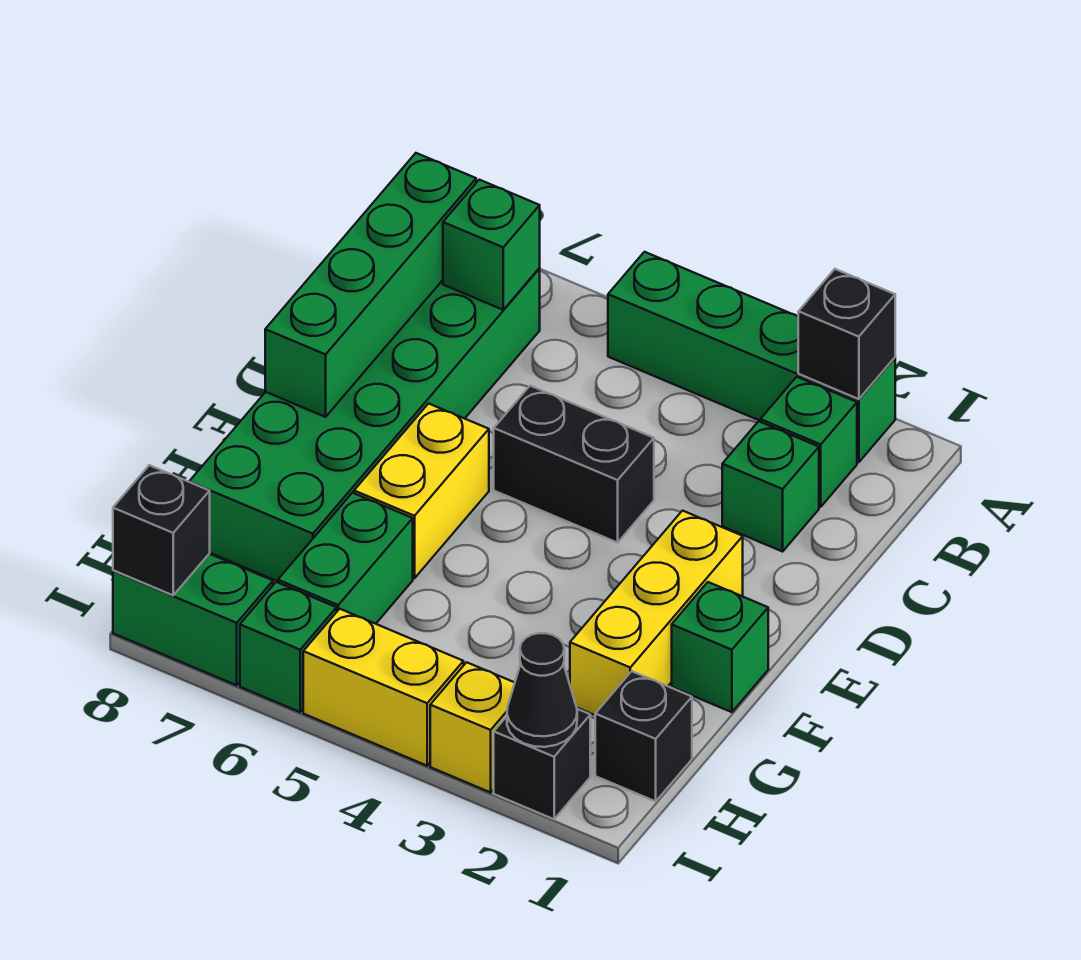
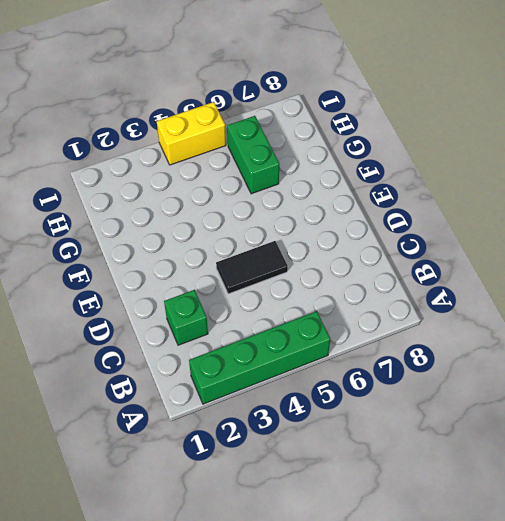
black tile D4:D5 level 1 -> black brick D4:D5 level 1
none -> green brick B2 level 1
none -> green brick B7:G8 level 1
none -> yellow brick E2:G2 level 1

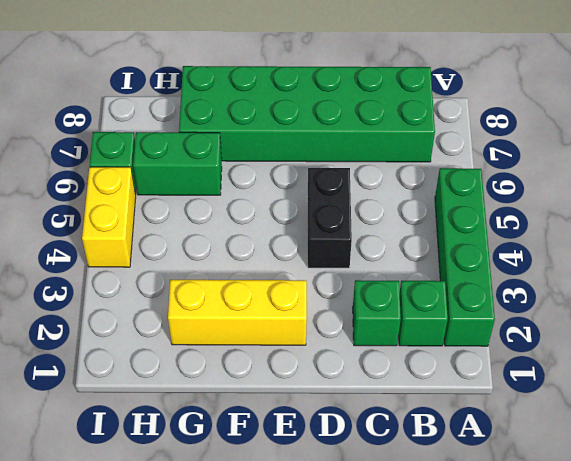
none -> yellow brick E6:F6 level 1
none -> green brick F1 level 1
none -> black brick H1 level 1

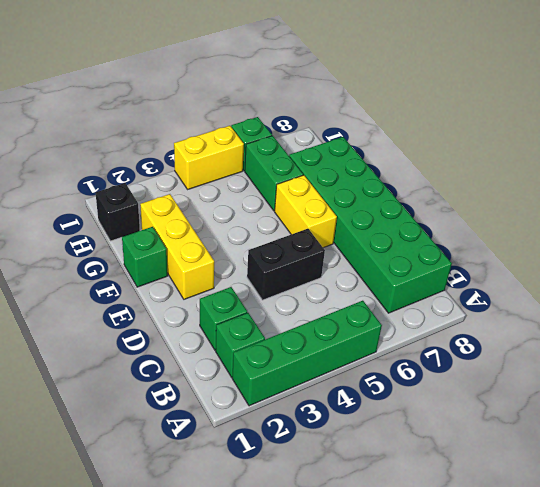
none -> black brick I2 level 1
none -> yellow brick I3 level 1
none -> green brick I7:I8 level 1

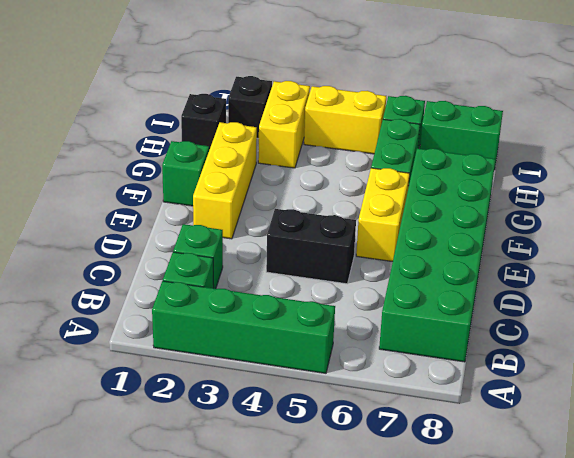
yellow brick H3:I3 level 1 -> yellow brick I3 level 1
none -> black brick A2 level 2
none -> green brick B7 level 2
none -> green brick B8:E8 level 2

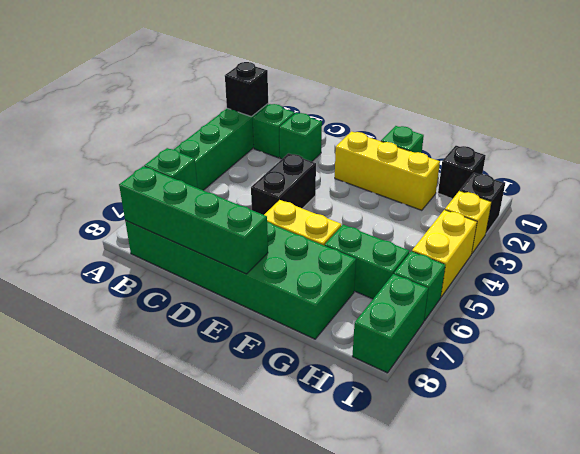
none -> black cone I2 level 2
none -> black brick I8 level 2

